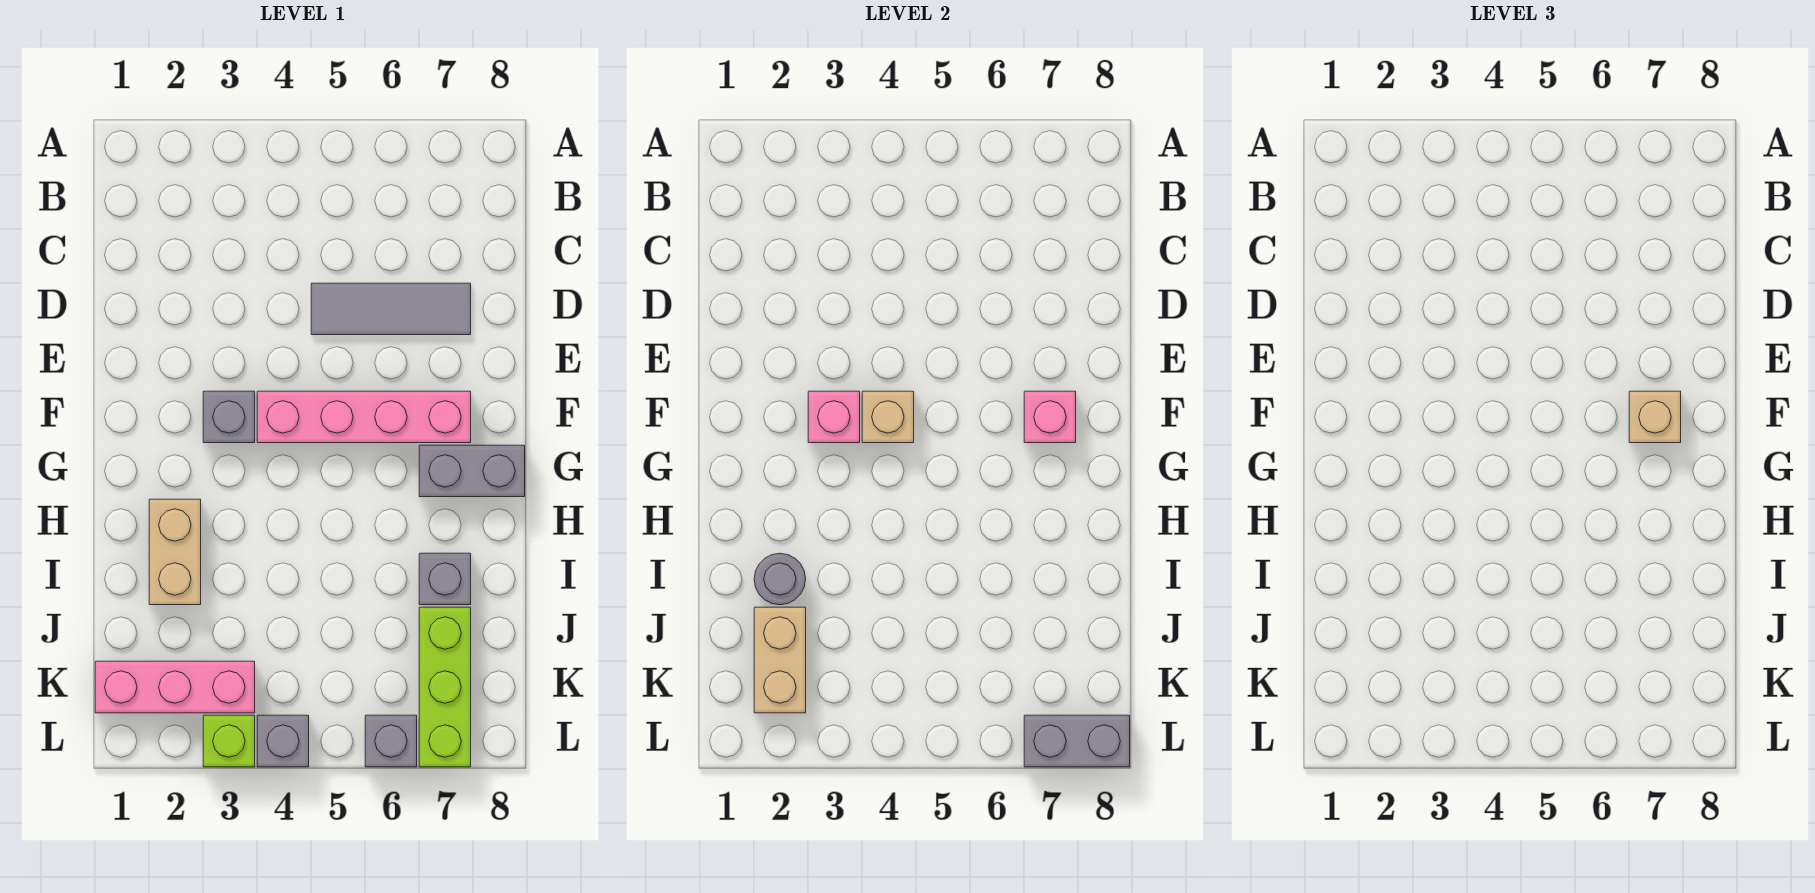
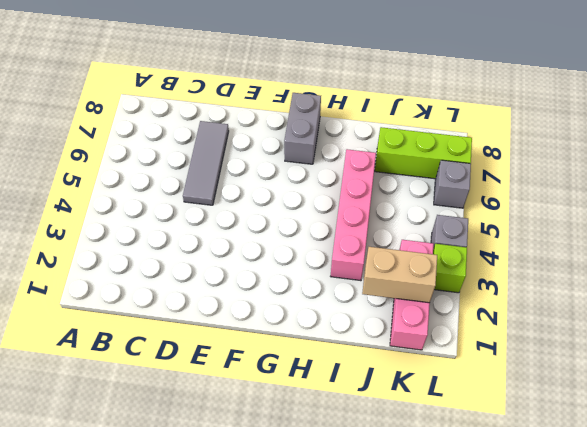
pink brick I3:I6 level 1 -> pink brick F4:F7 level 1
none -> grey brick F3 level 1
none -> tan brick H2:I2 level 1
none -> grey brick I7 level 1

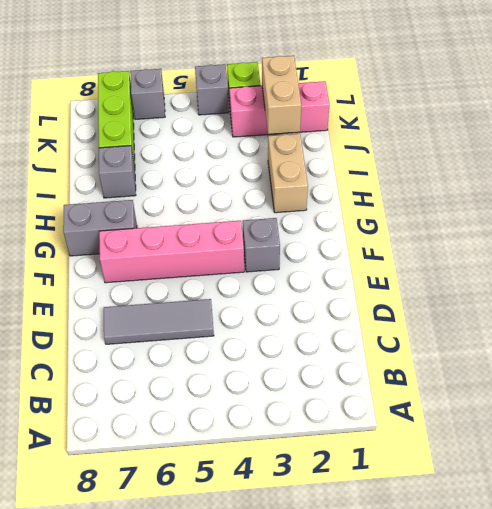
none -> pink brick F3 level 2
none -> tan brick F4 level 2
none -> pink brick F7 level 2

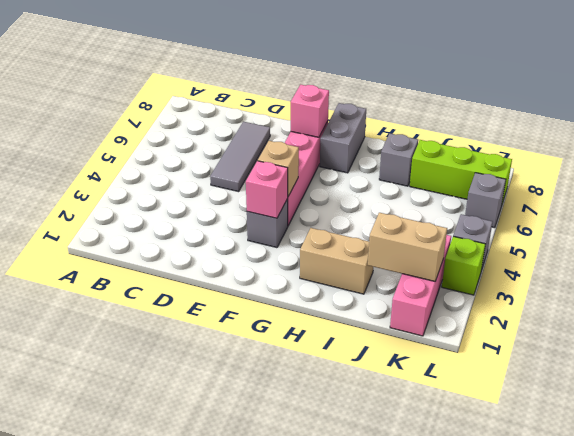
none -> grey round brick I2 level 2
none -> grey brick L7:L8 level 2
none -> tan brick F7 level 3

